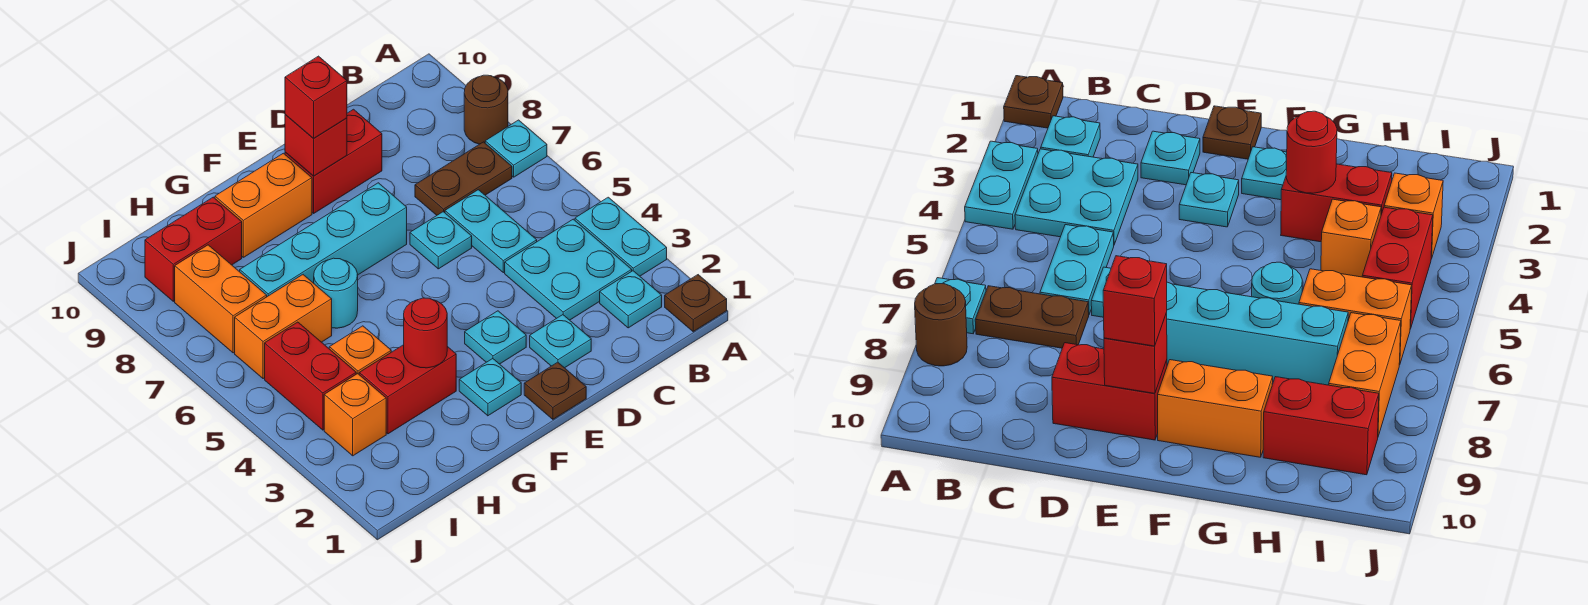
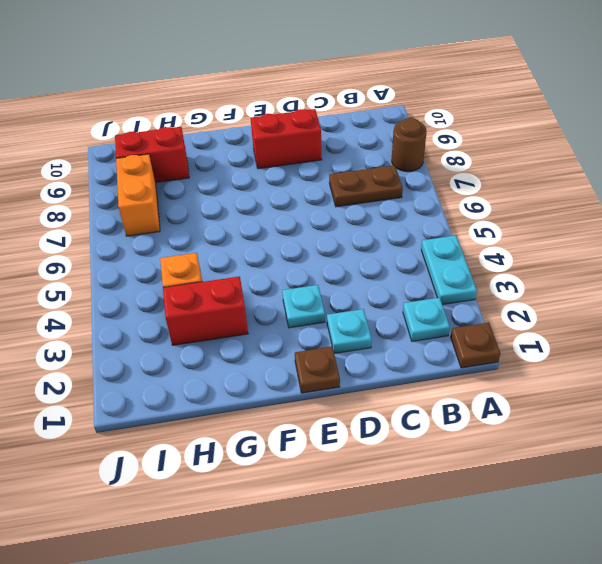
none -> cyan plate A7 level 1
none -> cyan plate B3:C4 level 1
none -> cyan plate C5:C6 level 1

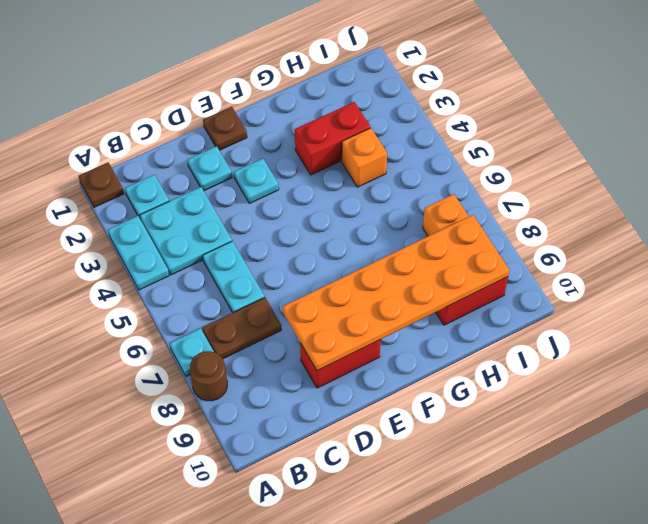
orange plate D8:I9 level 2 -> red brick E9 level 2
none -> cyan plate D6 level 1
none -> cyan brick E7:H7 level 1
none -> cyan plate F2 level 1

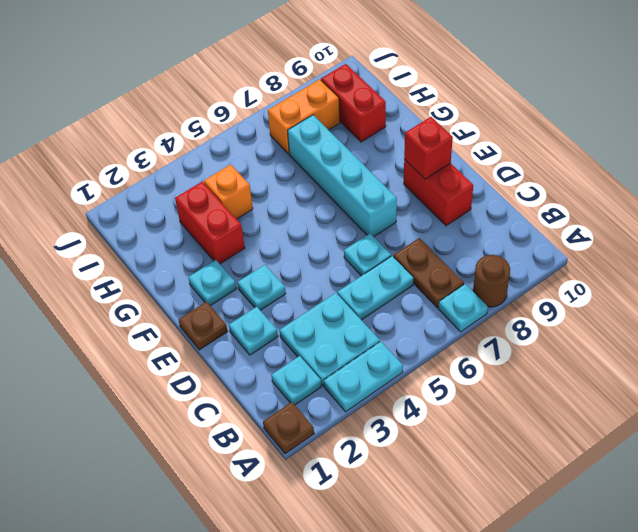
none -> orange brick F9:G9 level 1
none -> cyan round brick G6 level 1
none -> orange brick H6:I6 level 1

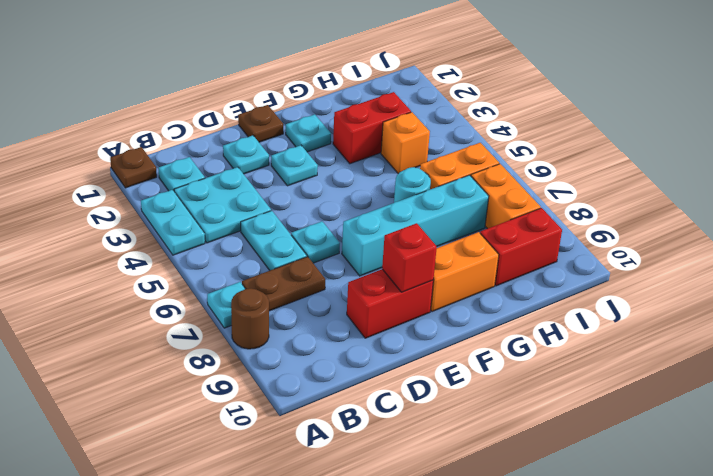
none -> orange brick I3 level 1
none -> red brick I4:I5 level 1
none -> red round brick G3 level 2

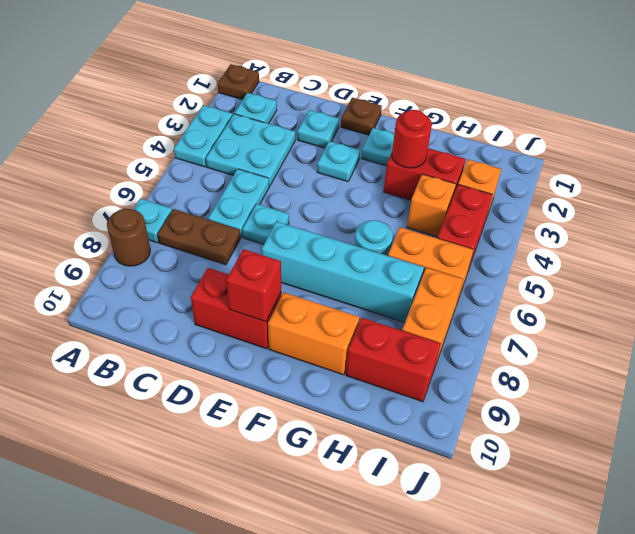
none -> red brick E9 level 3

